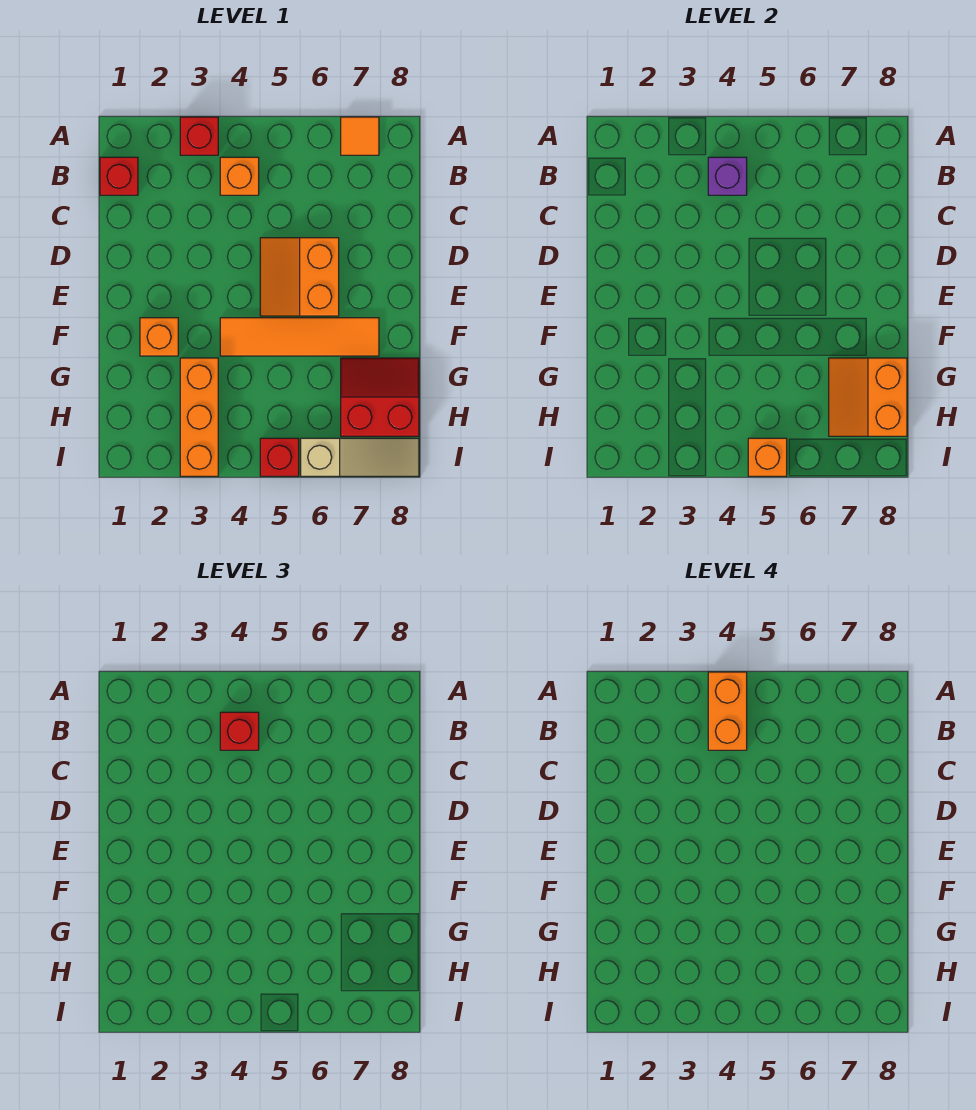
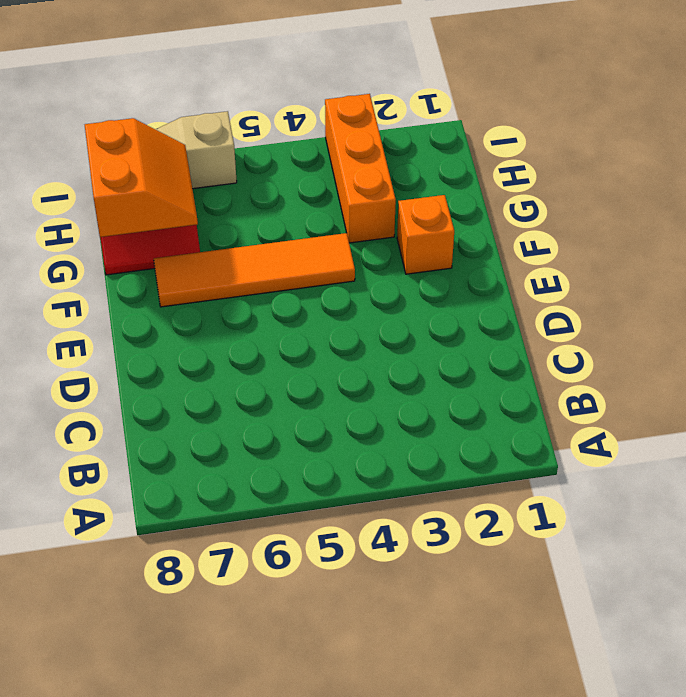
none -> red brick A3 level 1
none -> orange tile A7 level 1
none -> red brick B1 level 1

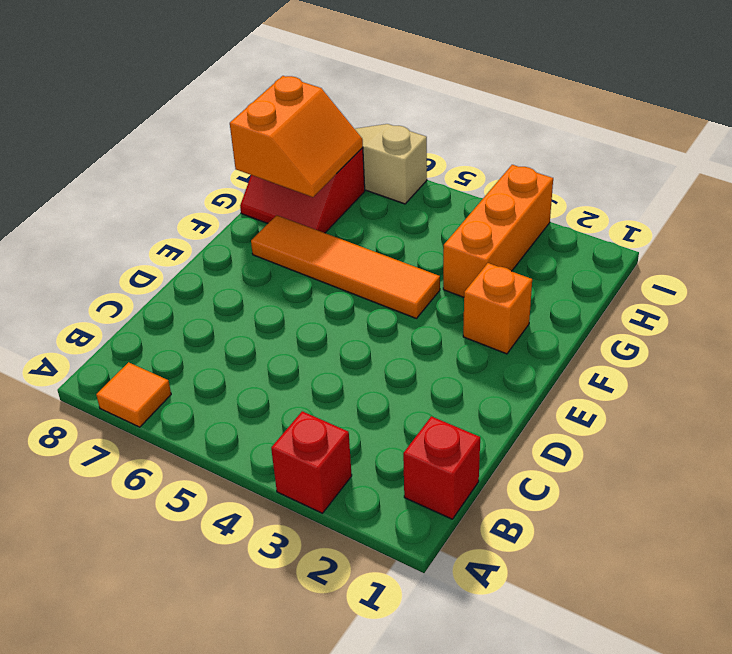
none -> orange brick B4 level 1
none -> orange slope D5:E6 level 1 top 6
none -> red brick I5 level 1

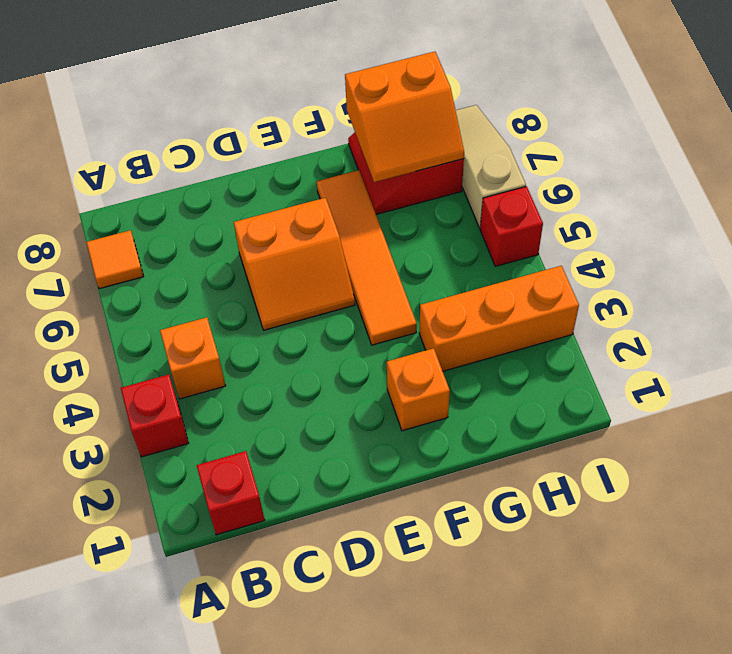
none -> purple brick B4 level 2
none -> orange brick I5 level 2
none -> red brick B4 level 3

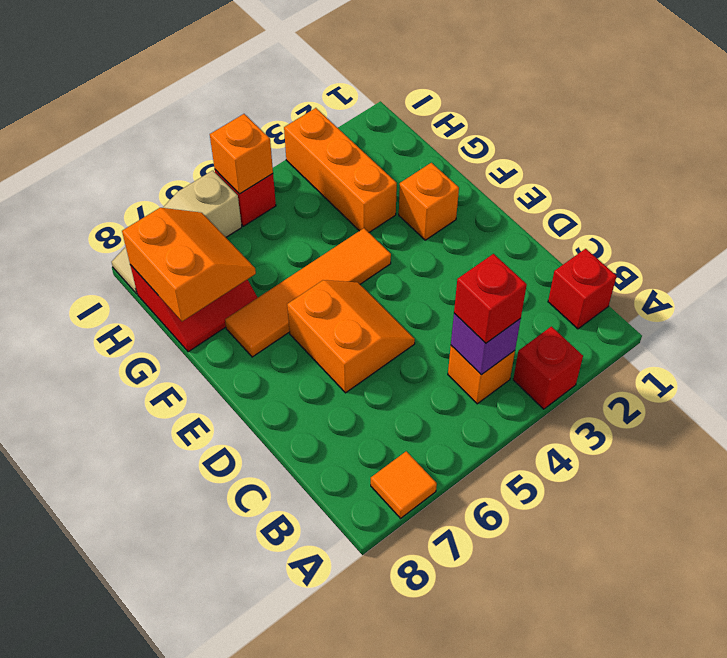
none -> orange brick A4:B4 level 4

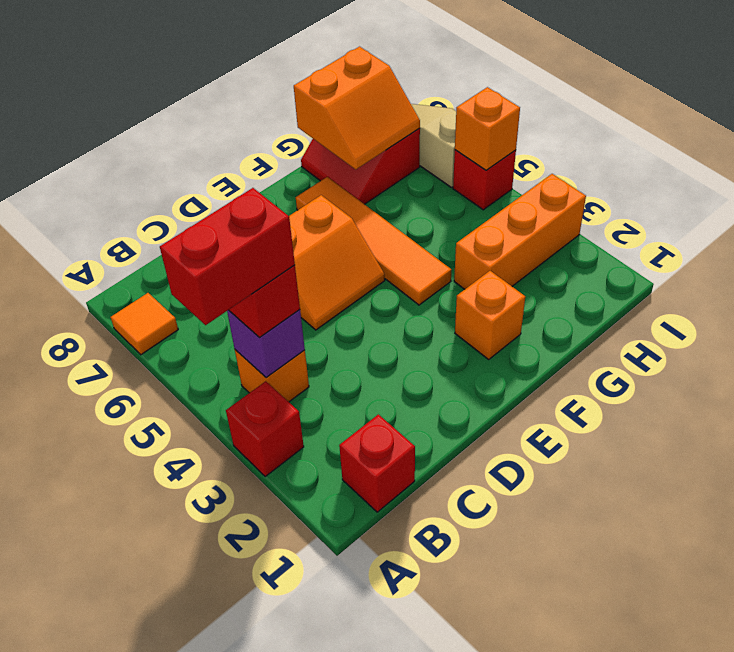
red brick A4:B4 level 4 -> orange brick A4:B4 level 4

